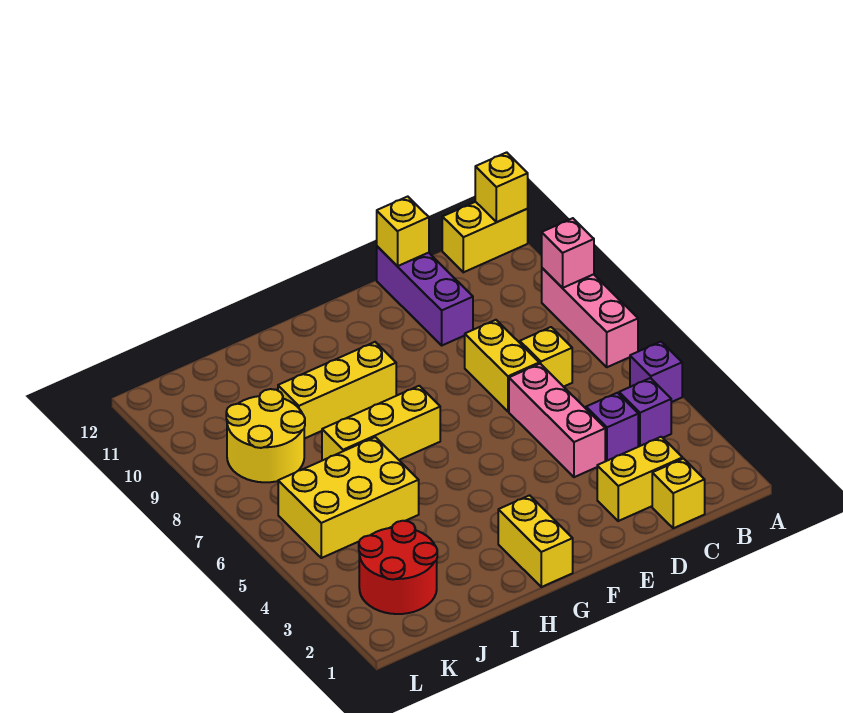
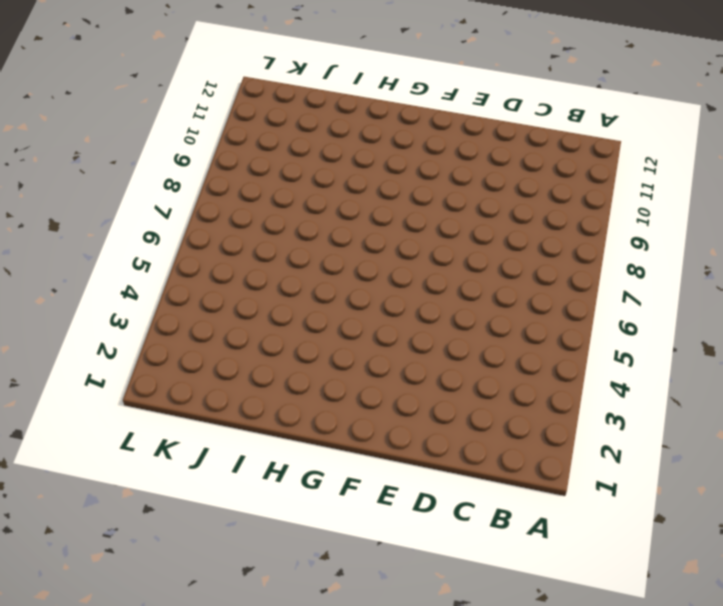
none -> purple brick A5 level 1
none -> pink brick A7:A9 level 1
none -> yellow brick A12:B12 level 1

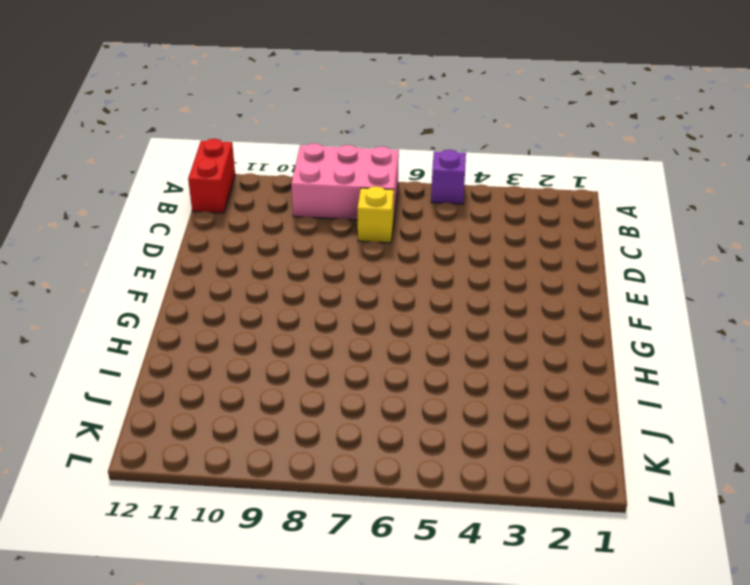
pink brick A7:B9 level 1 -> pink brick A7:A9 level 1
red brick A12:B12 level 1 -> yellow brick A12:B12 level 1
none -> purple brick B4 level 1
none -> yellow brick C1 level 1
none -> yellow brick C2:D2 level 1

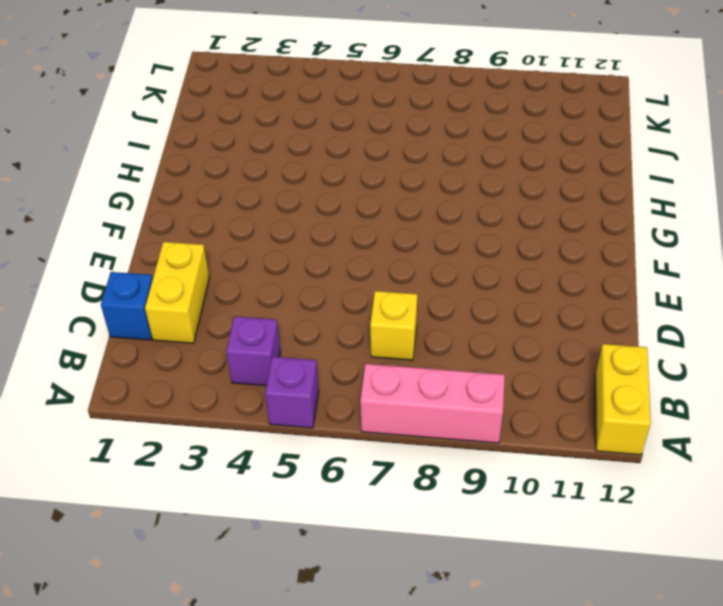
blue brick C1 level 1 -> yellow brick C1 level 1
none -> purple brick C4 level 1
none -> pink brick D4:D6 level 1
none -> yellow brick D7:D8 level 1

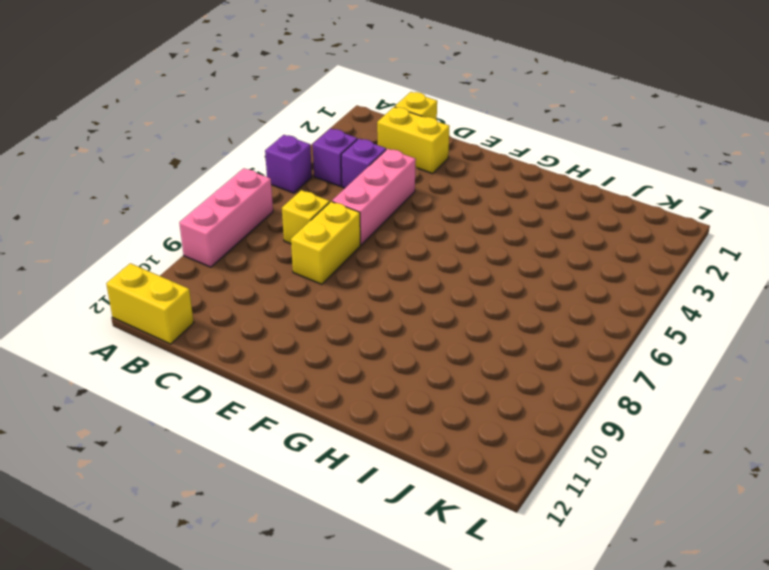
none -> purple brick D10:D12 level 1
none -> yellow brick G1:G2 level 1
none -> yellow brick G7:I7 level 1

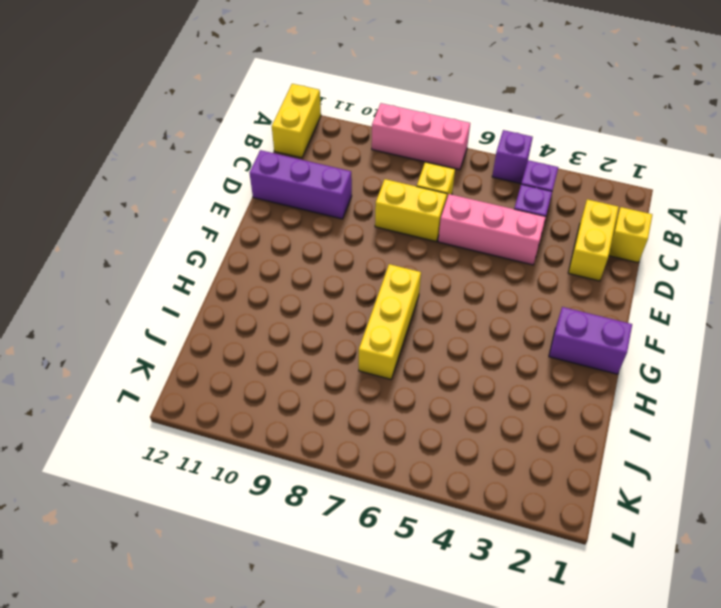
purple brick G1:G2 level 1 -> yellow brick G1:G2 level 1
none -> yellow brick G9:I9 level 1
none -> yellow brick I5:K6 level 1
none -> red round brick J2:K3 level 1

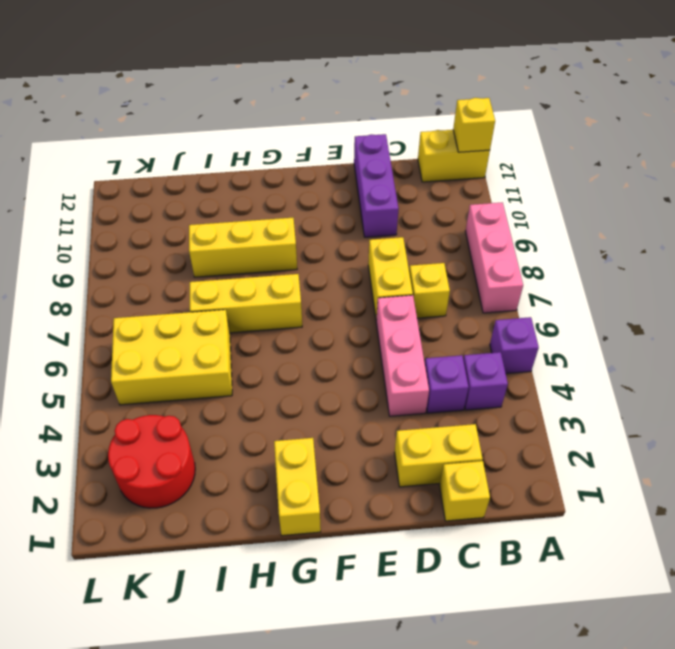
none -> yellow round brick J8:K9 level 1
none -> pink brick A9 level 2
none -> yellow brick D12 level 2

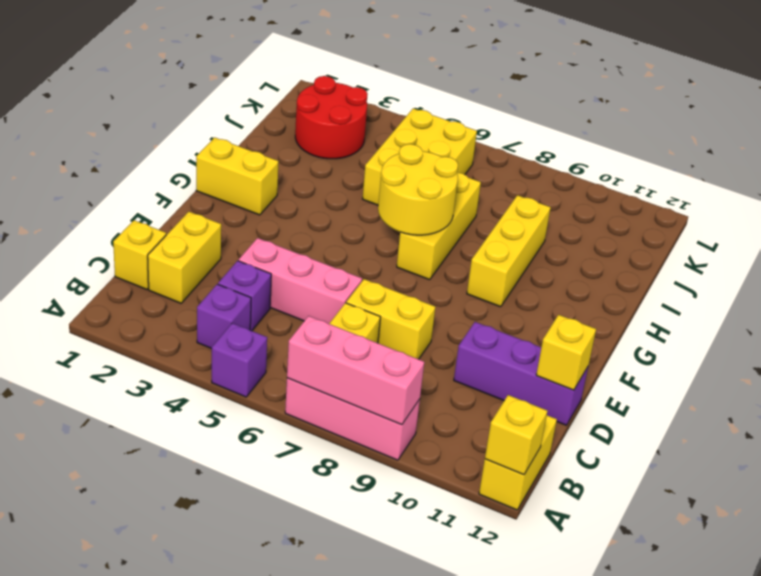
pink brick A7:A9 level 2 -> pink brick A9 level 2
yellow round brick G6:H7 level 2 -> yellow round brick J8:K9 level 1

